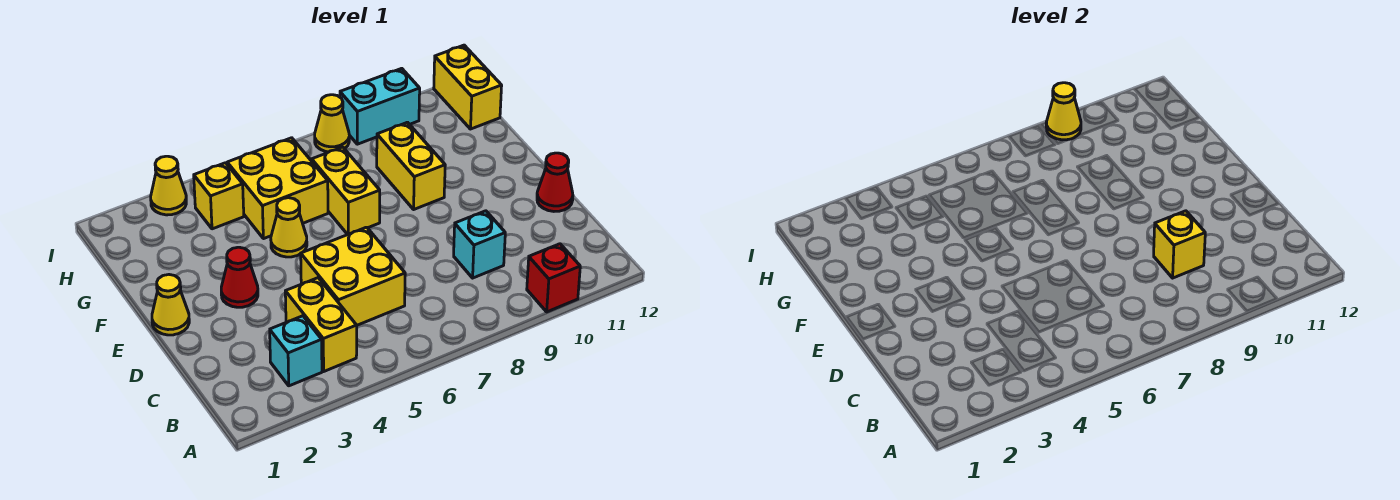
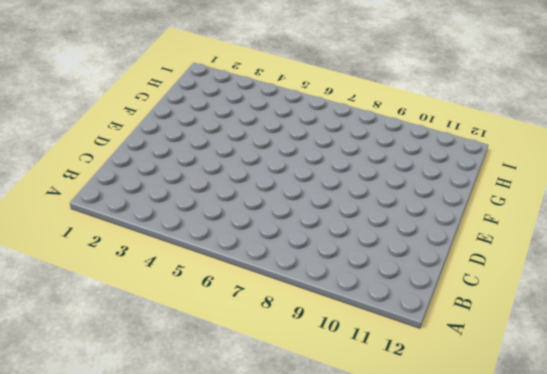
none -> red brick A10 level 1
none -> cyan brick B3 level 1
none -> yellow brick B4:C4 level 1

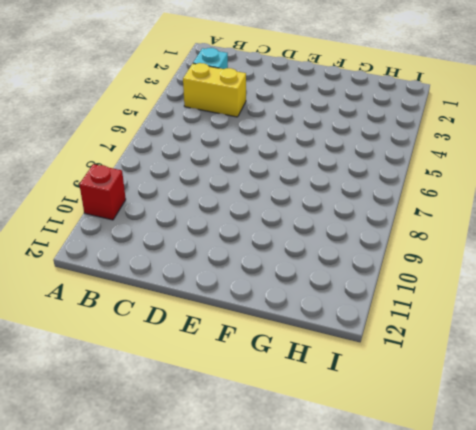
none -> yellow brick C5:D6 level 1
none -> cyan brick C9 level 1
none -> red cone D12 level 1

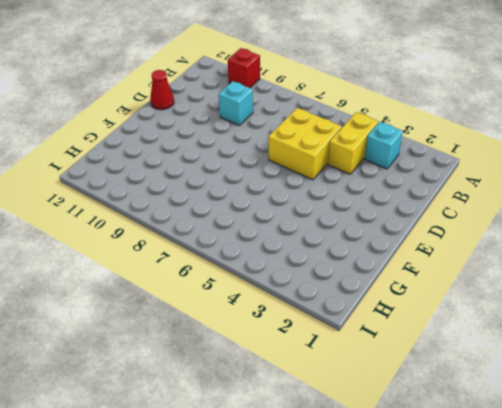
none -> yellow cone E1 level 1
none -> red cone E3 level 1
none -> yellow cone F5 level 1

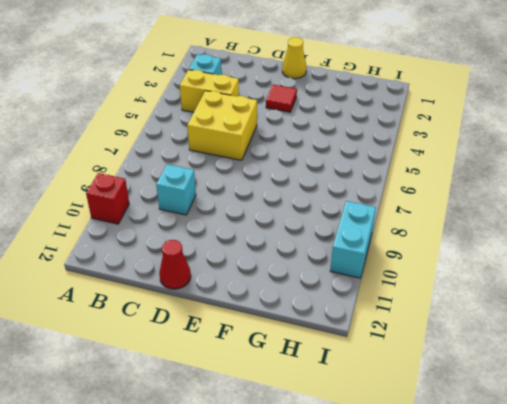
red tile E3 level 1 -> red cone E3 level 1
none -> yellow cone F5 level 1
none -> yellow brick F7:G7 level 1
none -> yellow brick F9:G9 level 1

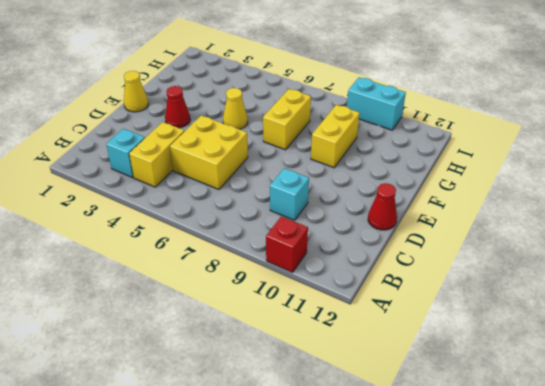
none -> yellow brick G5:H6 level 1
none -> yellow brick H4 level 1
none -> yellow brick H12:I12 level 1

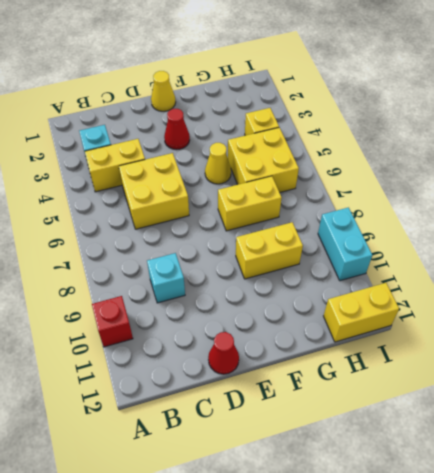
none -> yellow cone I3 level 1
none -> yellow cone I8 level 1
none -> yellow brick C9 level 2

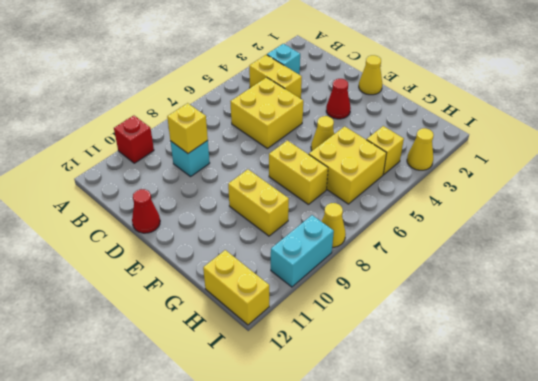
none -> yellow cone I9 level 2

